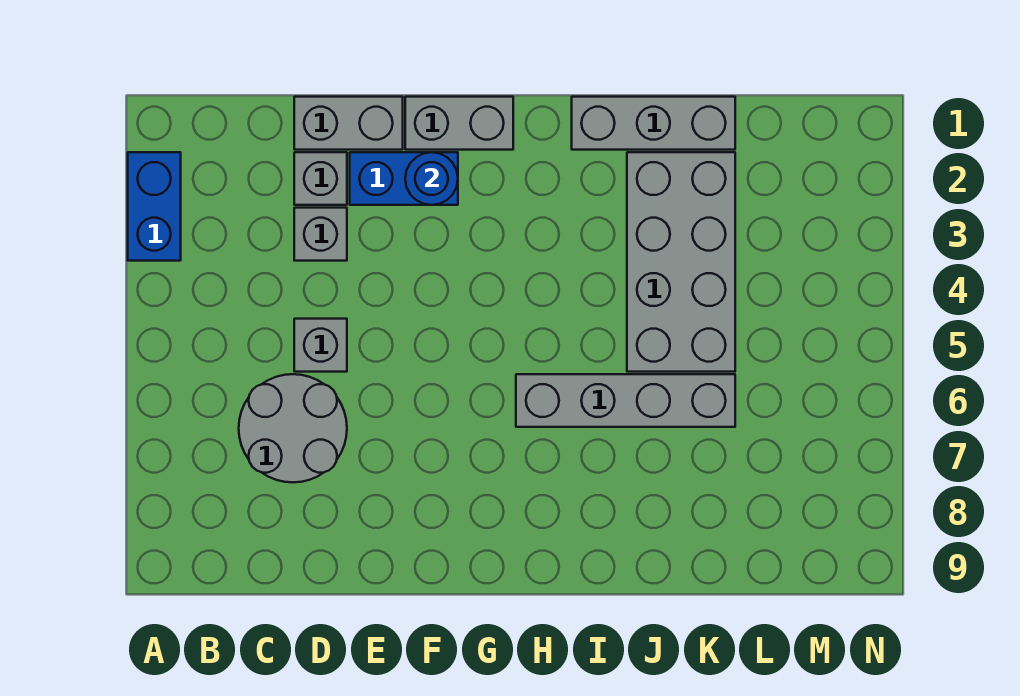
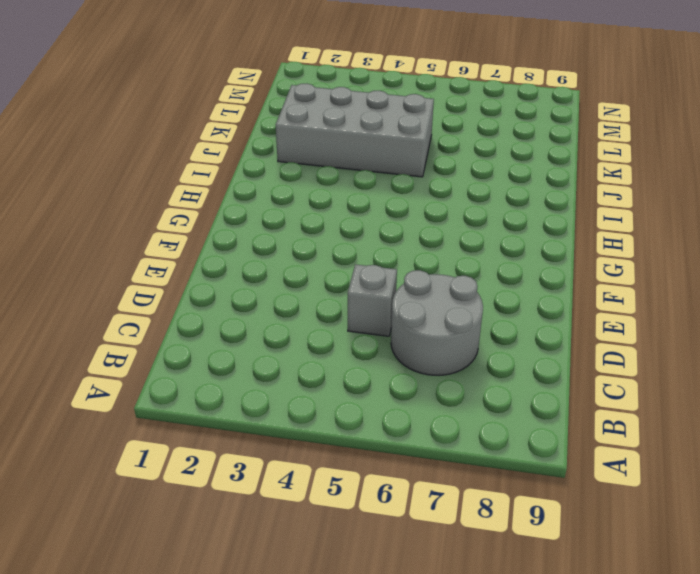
none -> blue brick A2:A3 level 1
none -> grey brick D1:E1 level 1
none -> grey brick D2 level 1

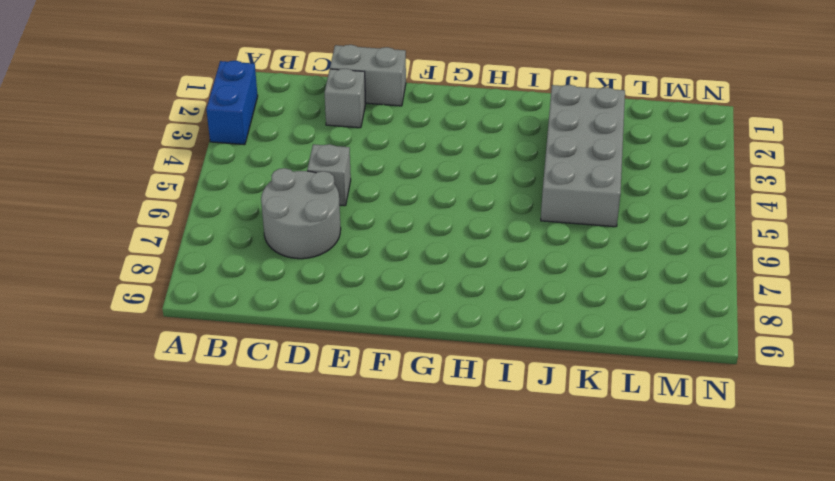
none -> grey brick D3 level 1
none -> blue brick E2:F2 level 1
none -> grey brick F1:G1 level 1

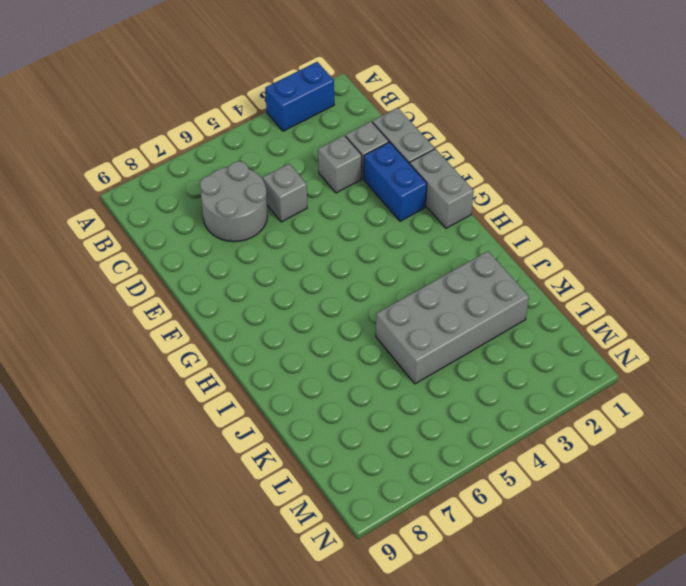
none -> grey brick H6:K6 level 1
none -> grey brick I1:K1 level 1
none -> blue round brick F2 level 2

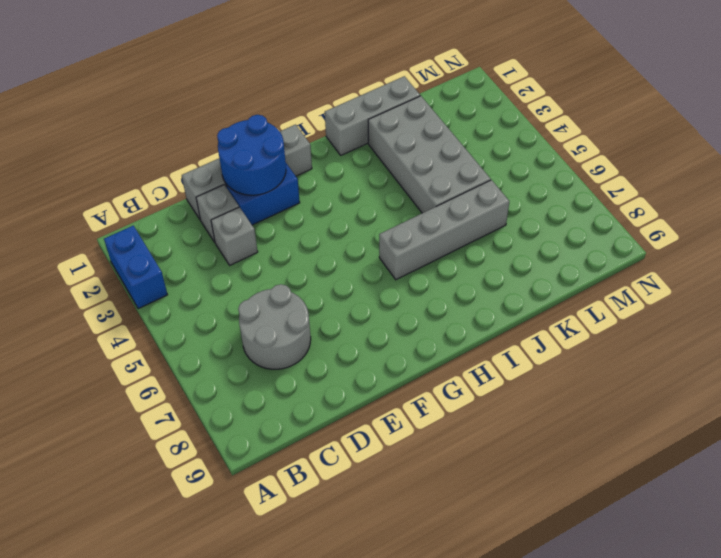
blue round brick E1:F2 level 2 -> blue round brick F2 level 2
none -> grey brick D5 level 1

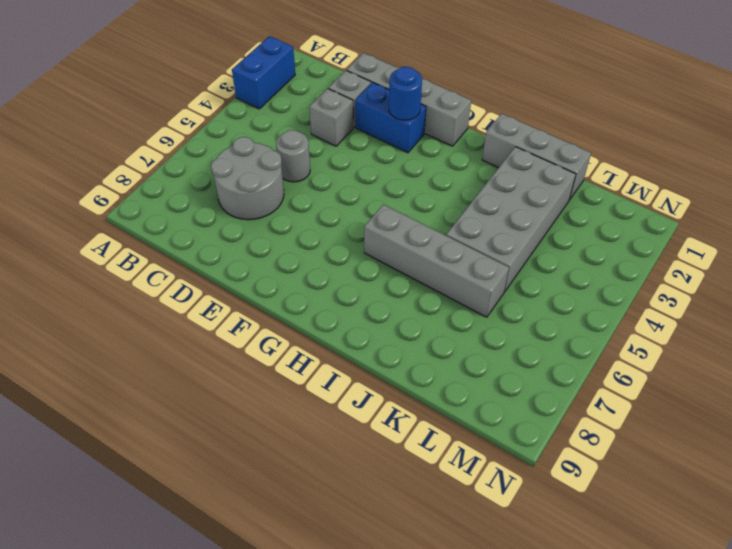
grey round brick D5 level 1 -> grey brick D5 level 1

